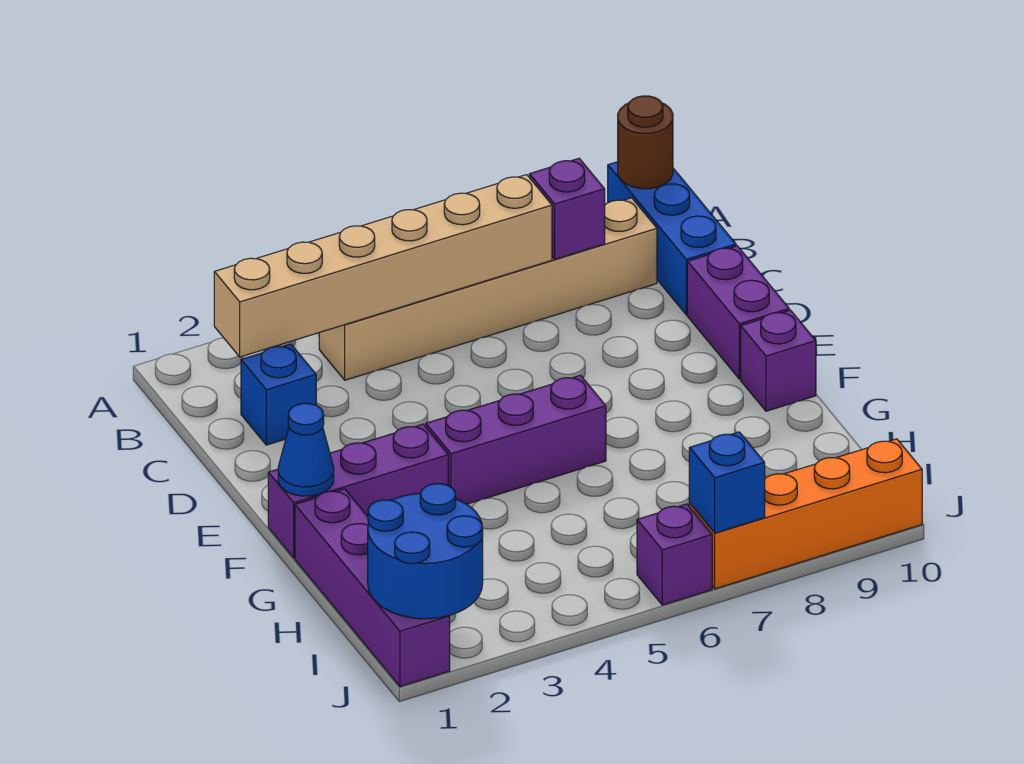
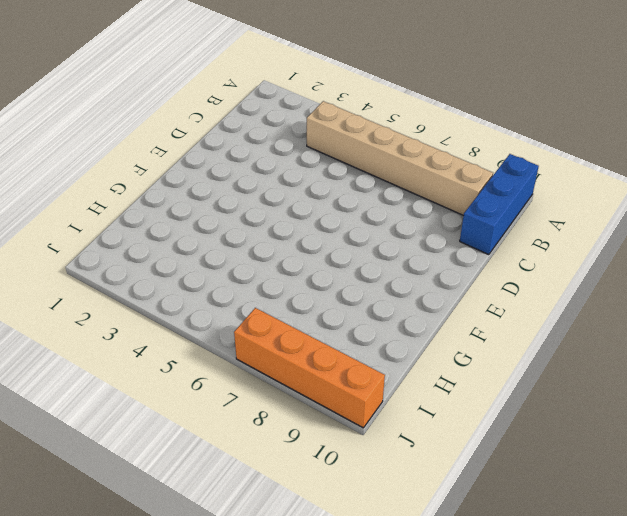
none -> blue brick C2 level 1
none -> purple brick D10:E10 level 1
none -> purple brick F1:F3 level 1

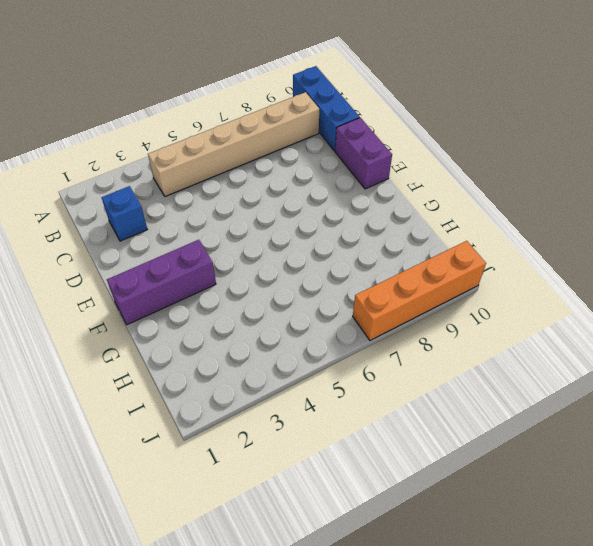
none -> purple brick F4:F6 level 1
none -> purple brick F10 level 1
none -> purple brick G1:J1 level 1

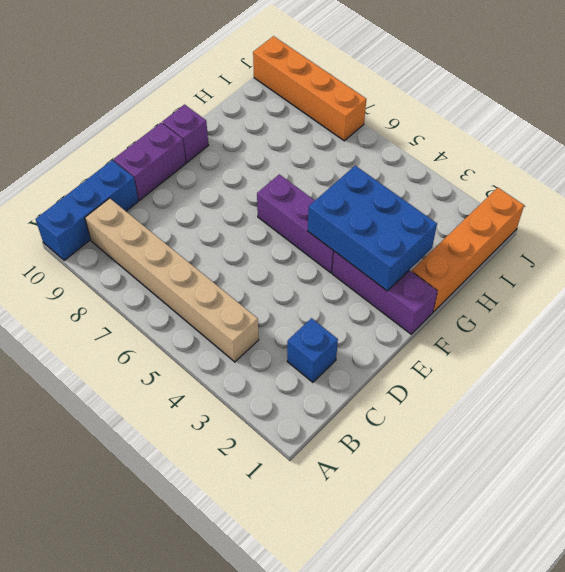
blue brick F2:G4 level 2 -> none
orange brick G1:J1 level 1 -> purple brick G1:J1 level 1
none -> purple brick J6 level 1
none -> brown round brick A10 level 2
none -> tan brick B2:B7 level 2

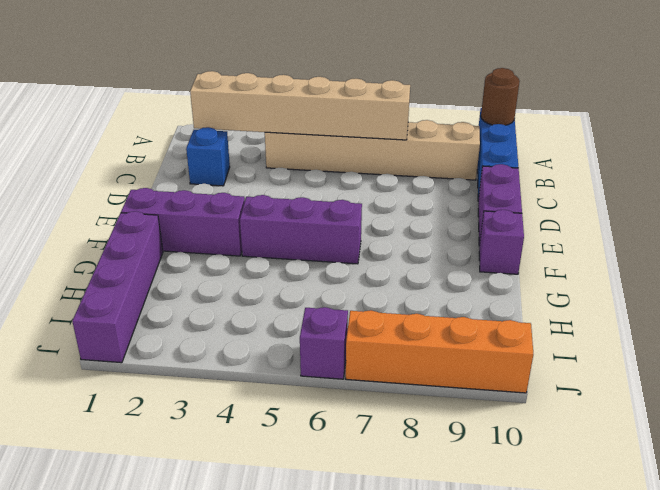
none -> purple brick B8 level 2
none -> blue cone F1 level 2
none -> blue round brick I1:J2 level 2

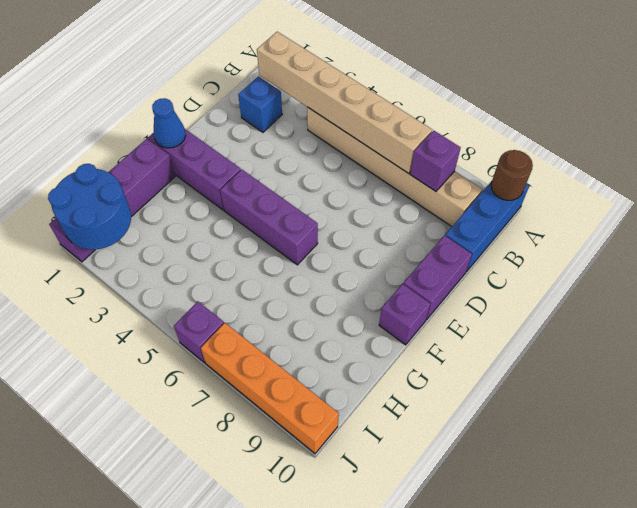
none -> blue brick J7 level 2

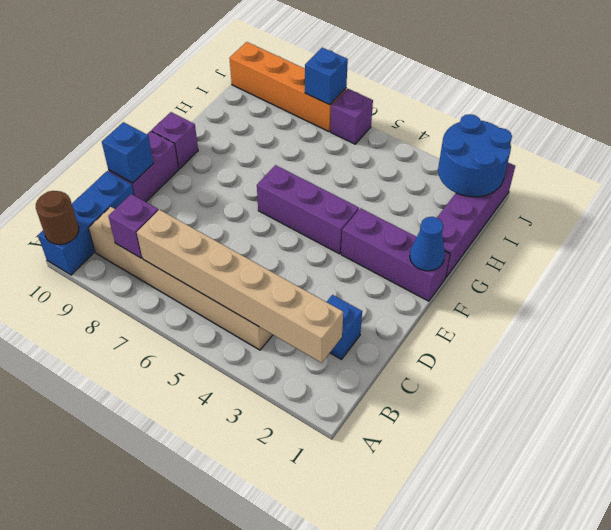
blue brick D10 level 2 -> none

